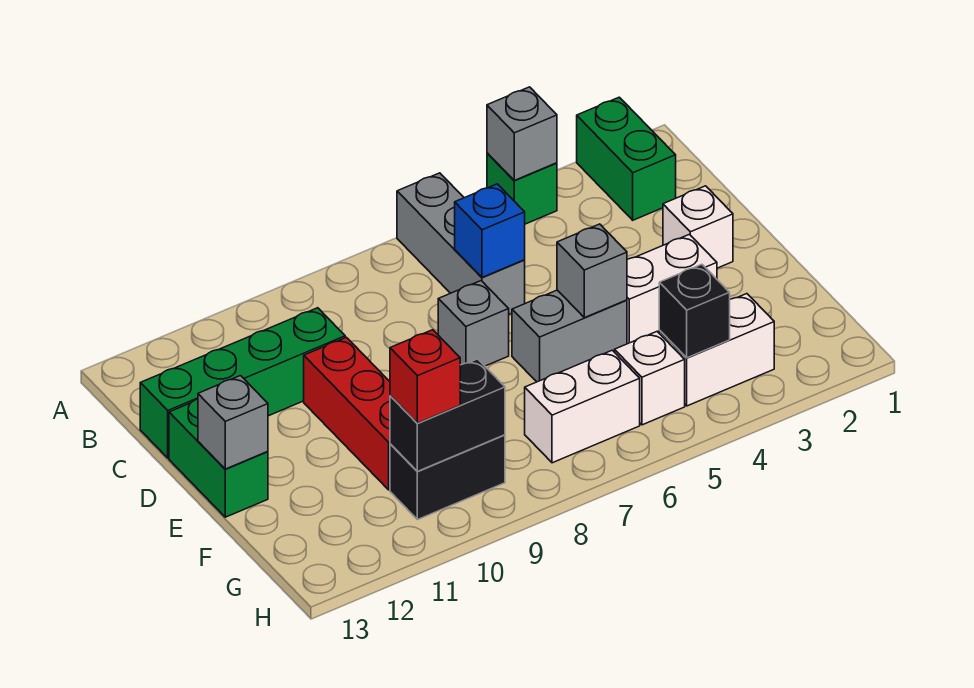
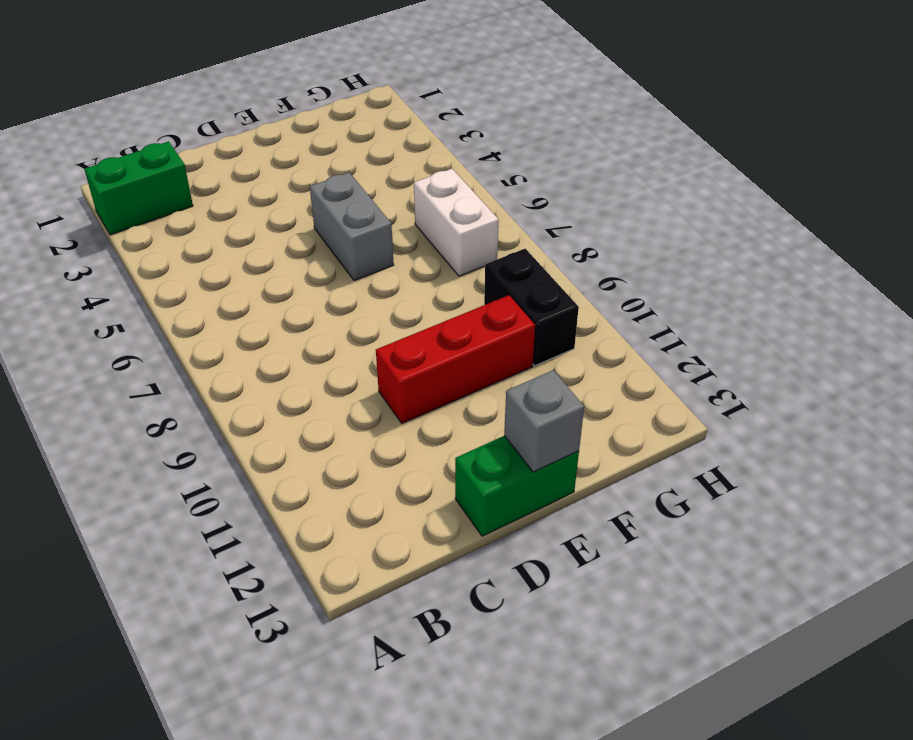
none -> green brick A4 level 1
none -> grey brick A6:C6 level 1
none -> green brick C10:C13 level 1

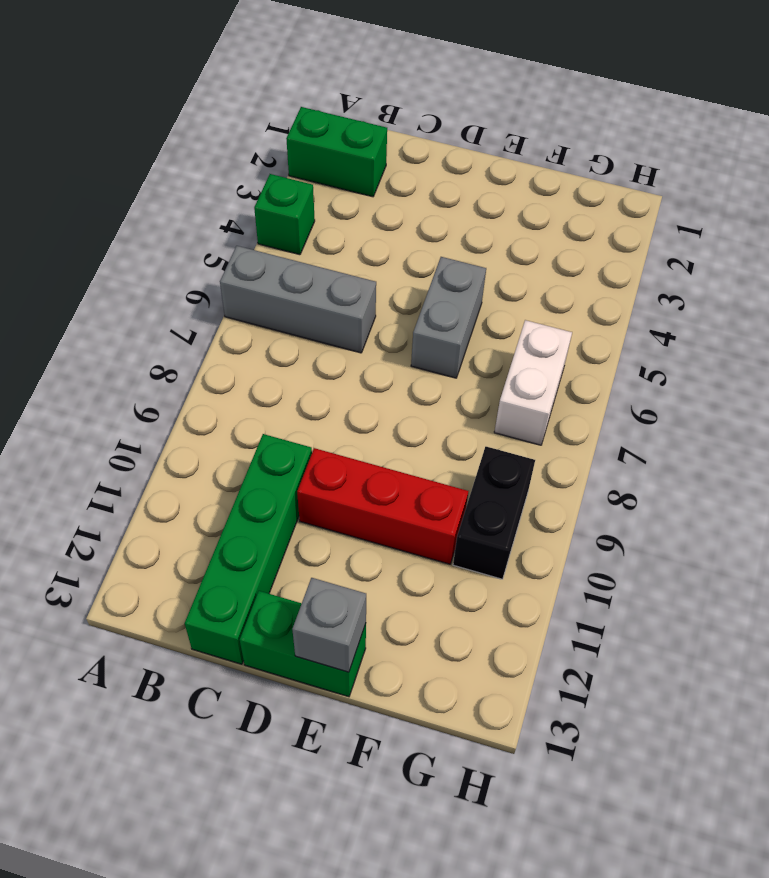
none -> white brick D2 level 1
none -> grey brick D7 level 1
none -> white brick E3:E4 level 1

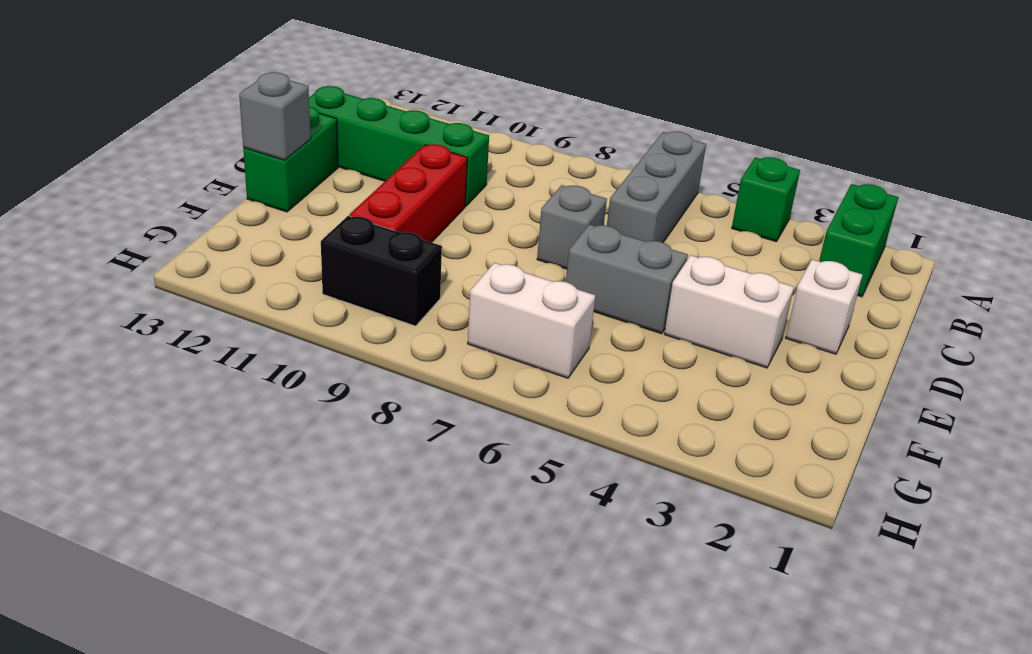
none -> white brick G3:G4 level 1
none -> white brick G5 level 1
none -> grey brick A4 level 2

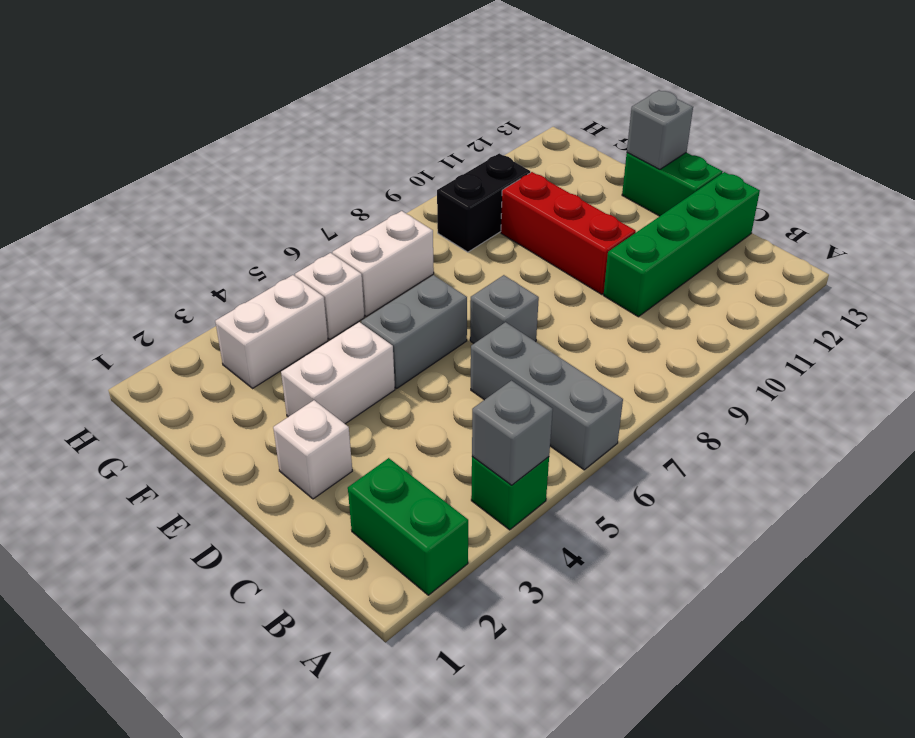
none -> blue brick C6 level 2
none -> grey brick E5 level 2
none -> black brick G4 level 2

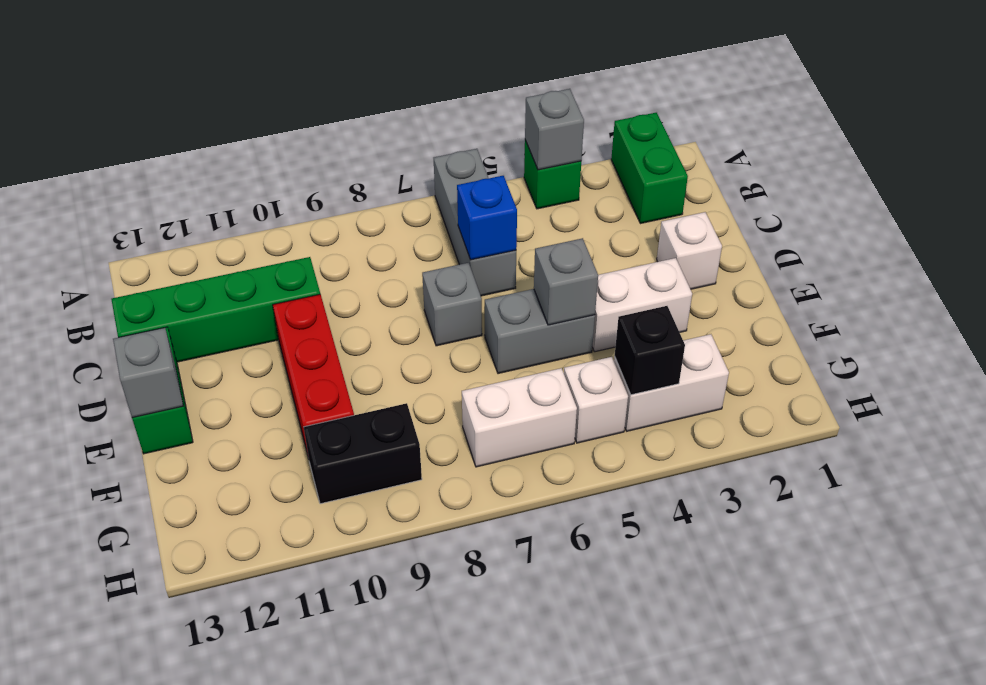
none -> black brick G9:G10 level 2
none -> red brick G10 level 3

